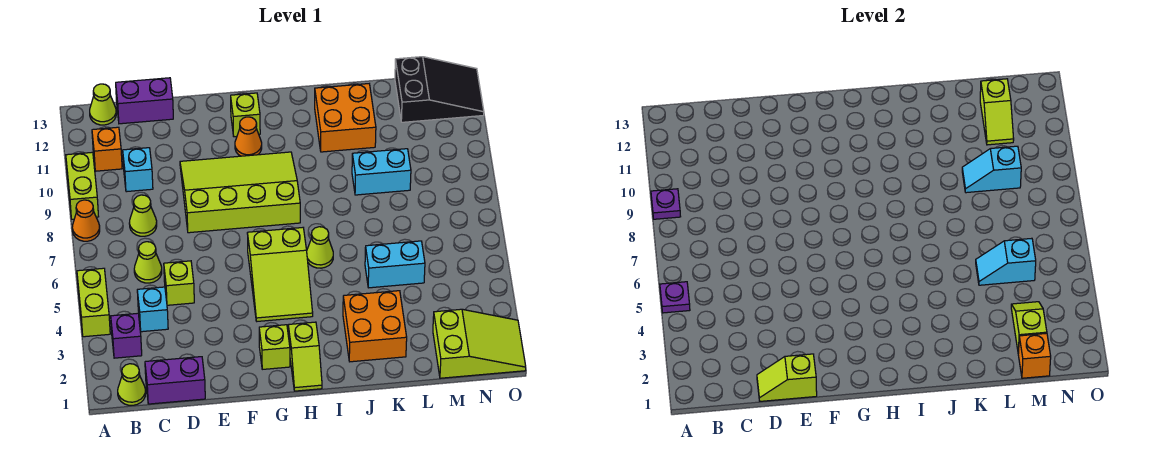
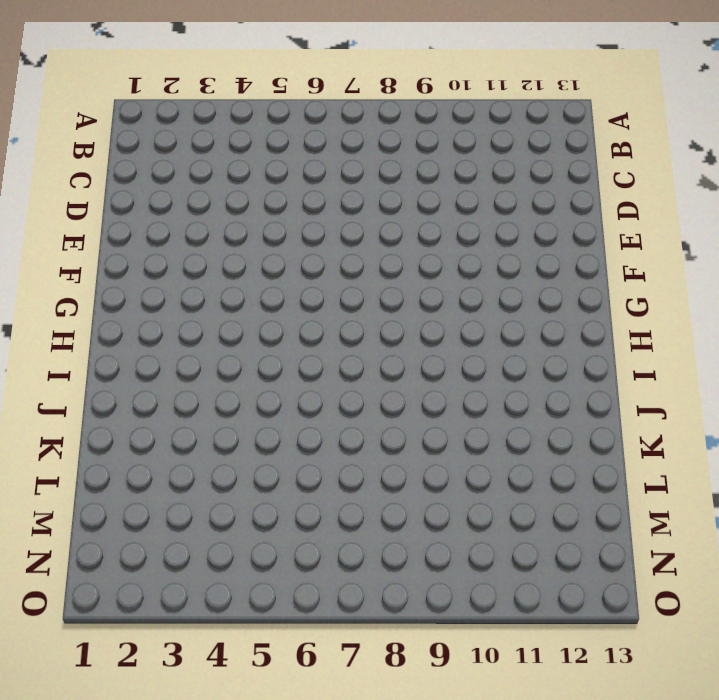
none -> lime brick A4:A5 level 1
none -> orange cone A8 level 1
none -> lime brick A9:A10 level 1
none -> lime cone B1 level 1

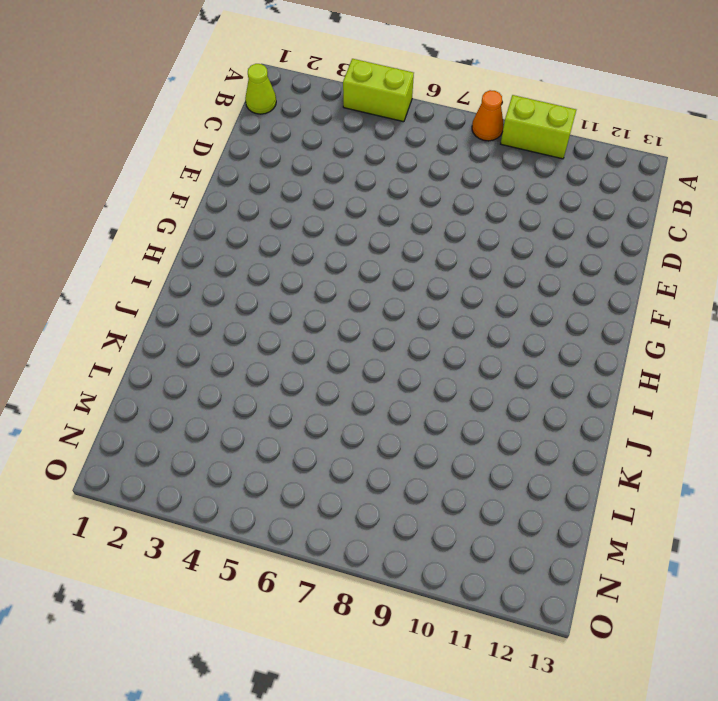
none -> purple brick B3 level 1
none -> orange brick B11 level 1
none -> lime cone B13 level 1
none -> purple brick C1:D1 level 1

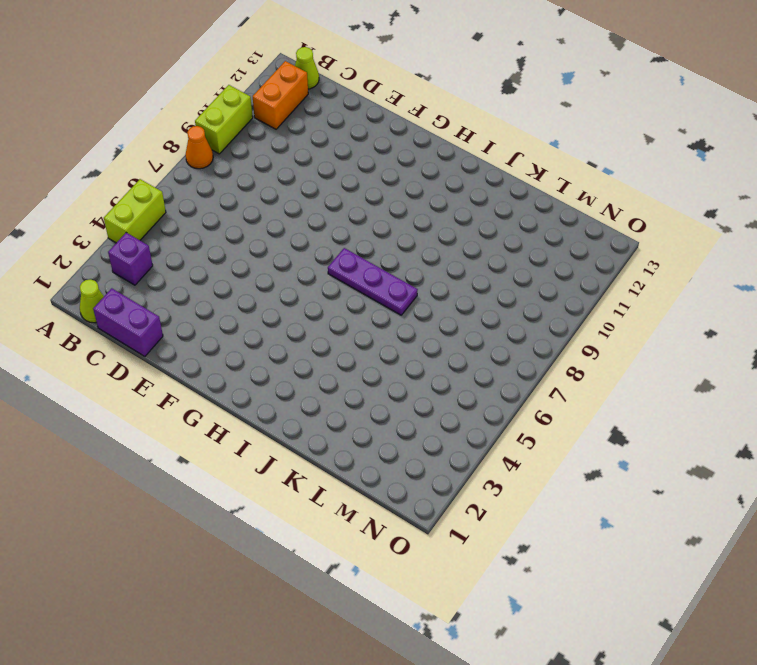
orange brick B11:B12 level 1 -> orange brick B11 level 1
purple plate H7:J7 level 1 -> none
none -> cyan brick C4 level 1
none -> lime cone C6 level 1
none -> lime cone C8 level 1
none -> cyan brick C10 level 1

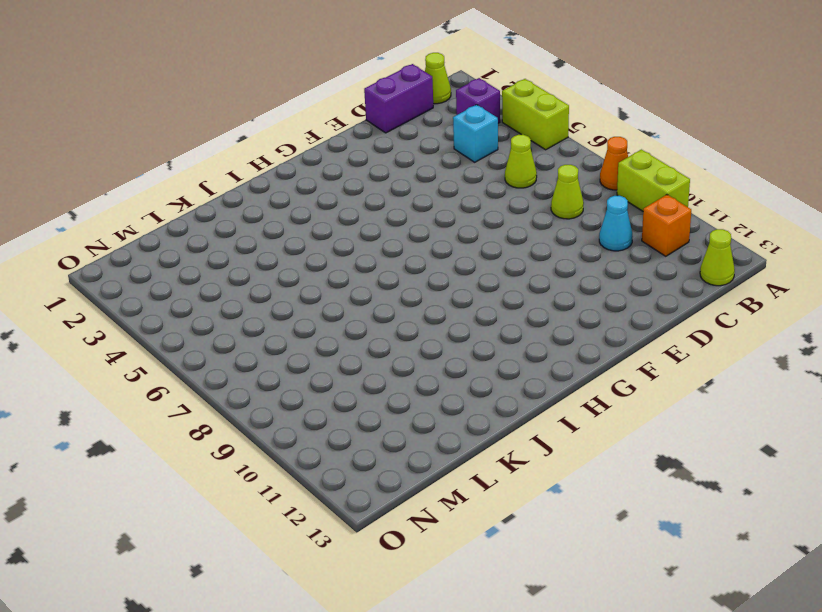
cyan cone C10 level 1 -> cyan brick C10 level 1
none -> purple brick C13:D13 level 1
none -> lime brick D5 level 1
none -> lime slope E8:H10 level 1 top 8
none -> lime brick G2 level 1

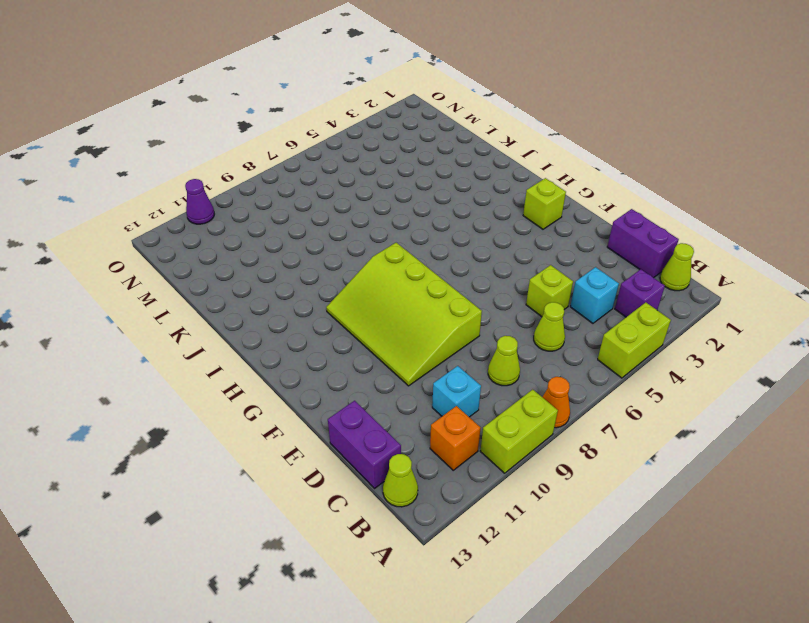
purple cone O11 level 1 -> none
none -> lime slope G4:H6 level 1 top 6
none -> orange cone G11 level 1
none -> lime brick G12 level 1
none -> lime slope H1:H2 level 1 top 2

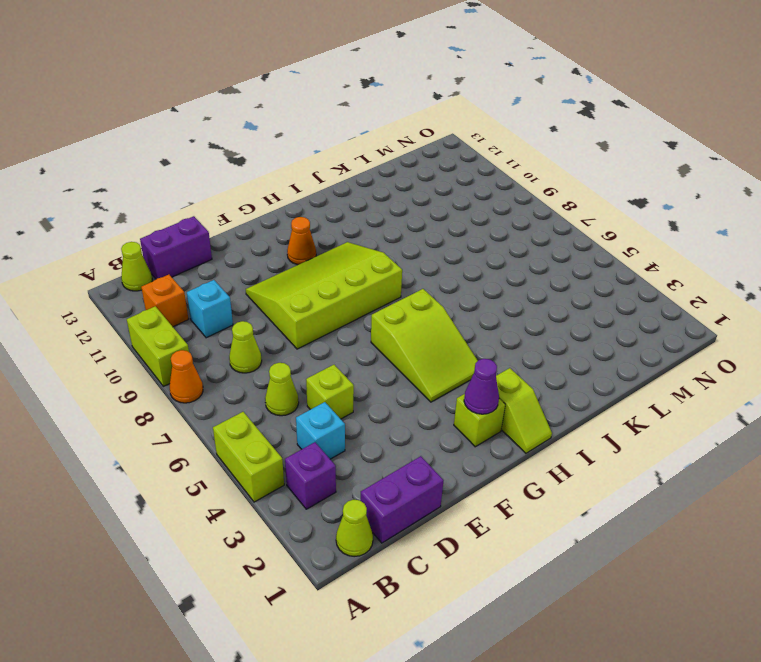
purple cone G2 level 2 -> none
none -> lime brick G12 level 1
none -> lime cone I6 level 1
none -> orange brick J2:K3 level 1
none -> orange brick J11:K12 level 1

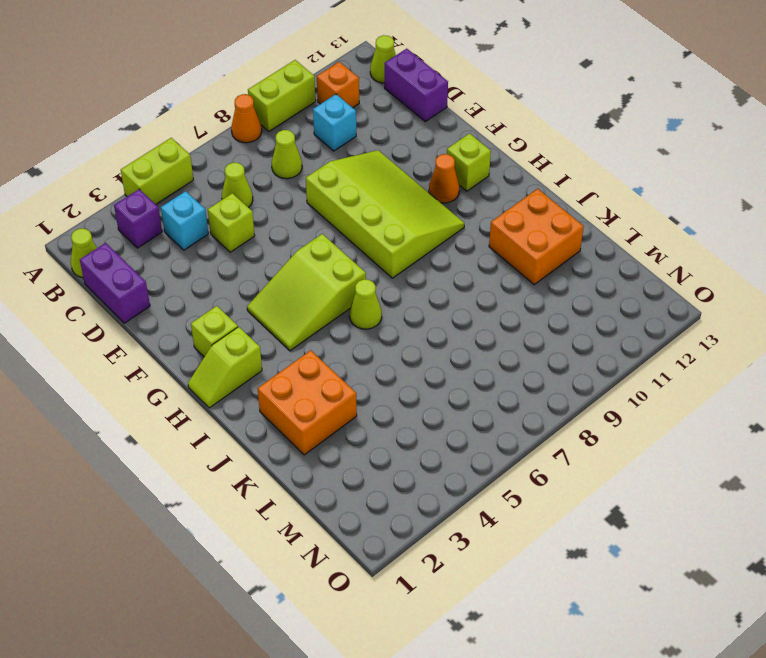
none -> cyan brick K5:L5 level 1
none -> cyan brick K9:L9 level 1
none -> lime slope M1:O2 level 1 top M
none -> black slope M12:O13 level 1 top M

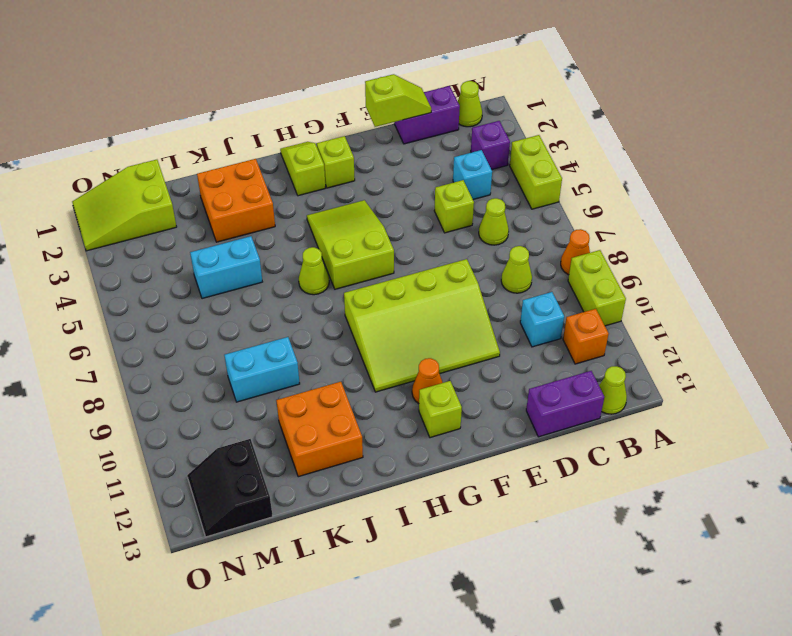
black slope M12:N13 level 1 top M -> black slope M12:O13 level 1 top M
none -> purple plate A5 level 2
none -> purple plate A9 level 2
none -> cyan slope L5:M5 level 2 top M
none -> cyan slope L9:M9 level 2 top M

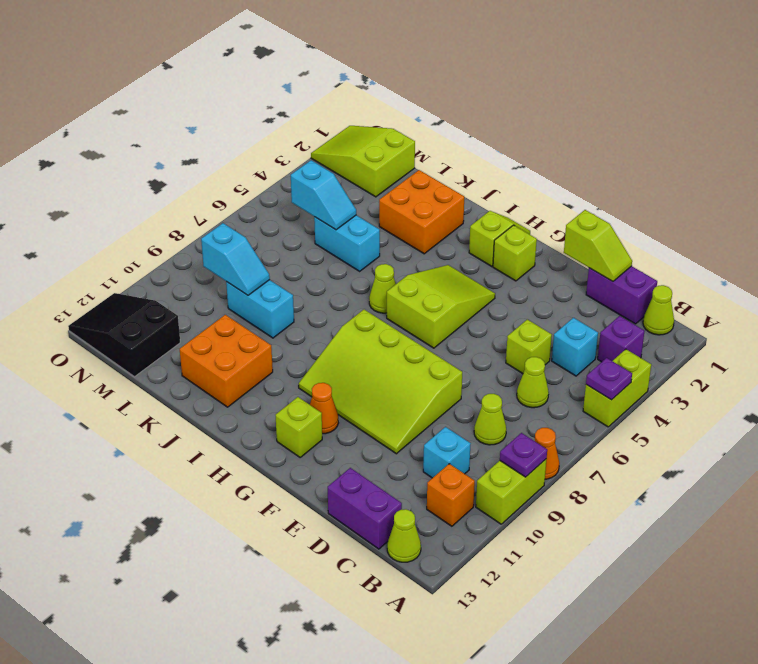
none -> orange brick M1 level 2
none -> lime slope M2:M3 level 2 top 2
none -> lime slope M11:M12 level 2 top 12

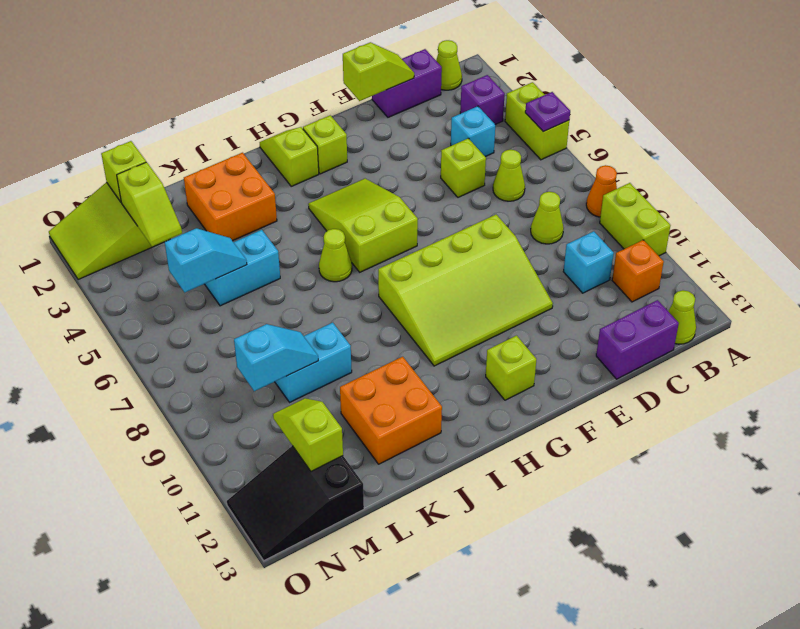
lime brick M1 level 2 -> orange brick M1 level 2
none -> orange cone G11 level 1
none -> purple plate A9 level 2

